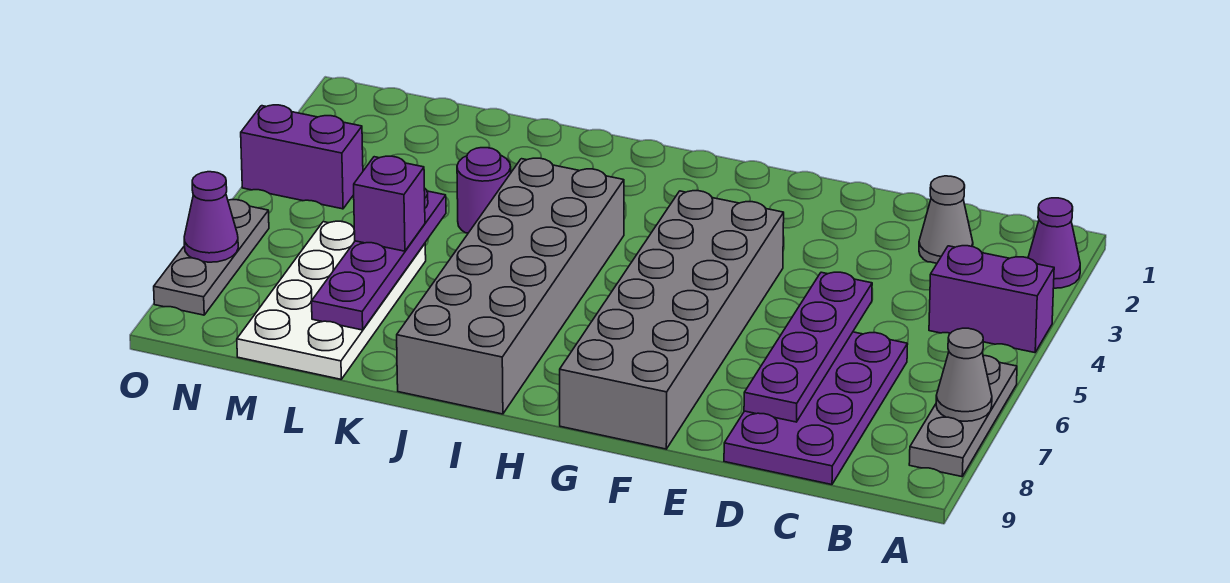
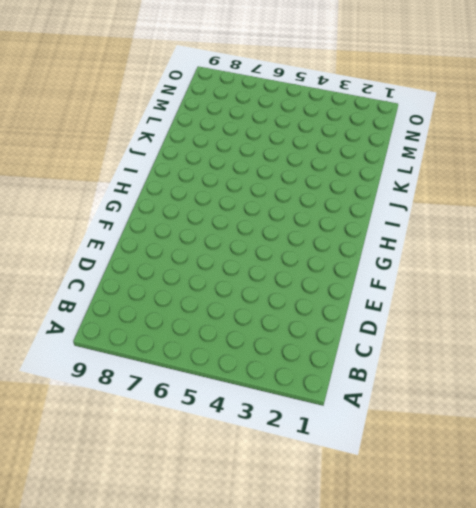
none -> purple cone A2 level 1
none -> purple brick A4:B4 level 1
none -> grey plate A6:A8 level 1

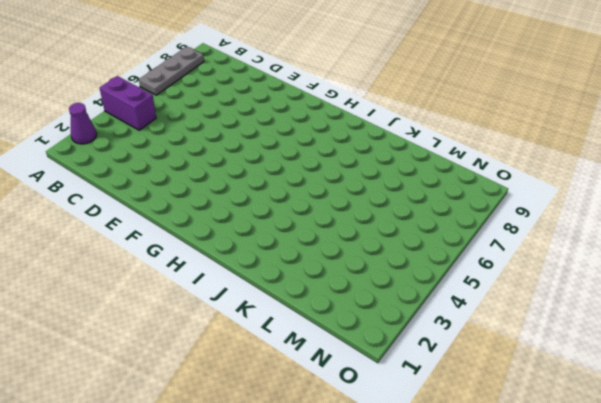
none -> grey cone C2 level 1
none -> purple plate C6:D9 level 1
none -> grey brick F4:G9 level 1

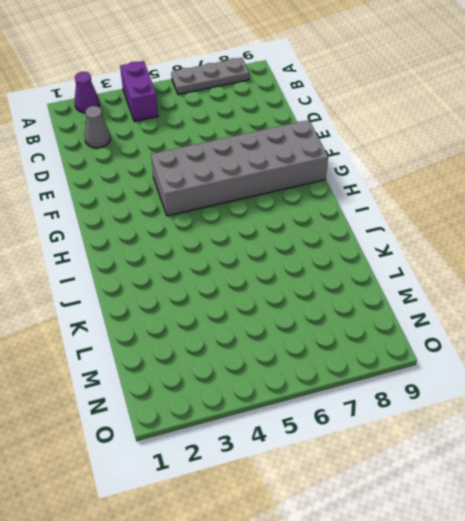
none -> purple plate C6:D9 level 1
none -> grey brick I4:J9 level 1
none -> purple round brick K4 level 1

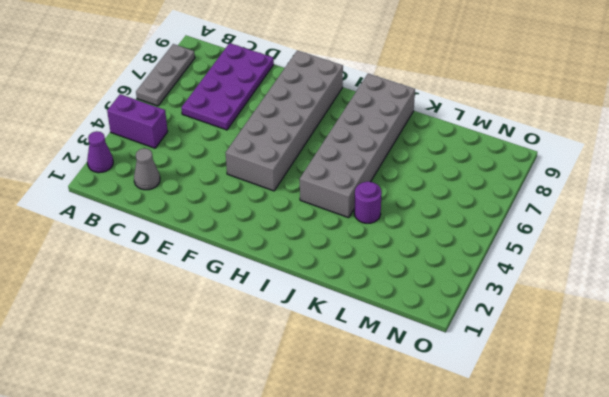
none -> white plate L6:M9 level 1
none -> purple brick N4:O4 level 1
none -> grey plate O6:O8 level 1

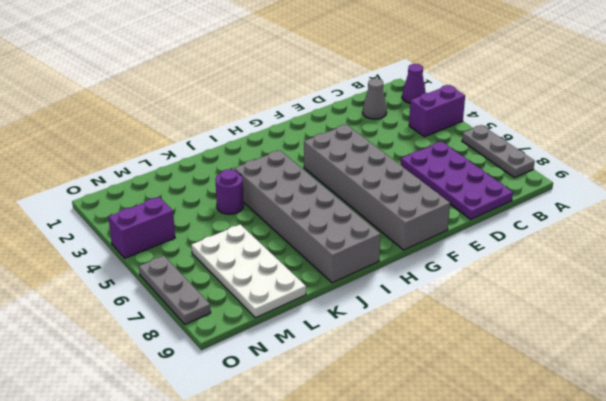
none -> grey cone A7 level 2
none -> purple plate D5:D8 level 2
none -> purple plate L5:L8 level 2

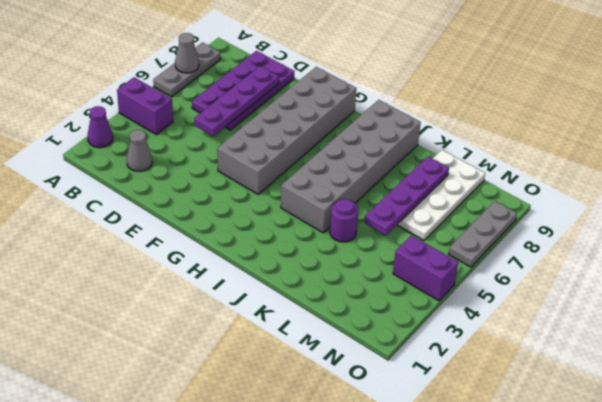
none -> purple cone O7 level 2
none -> purple brick L6 level 3

